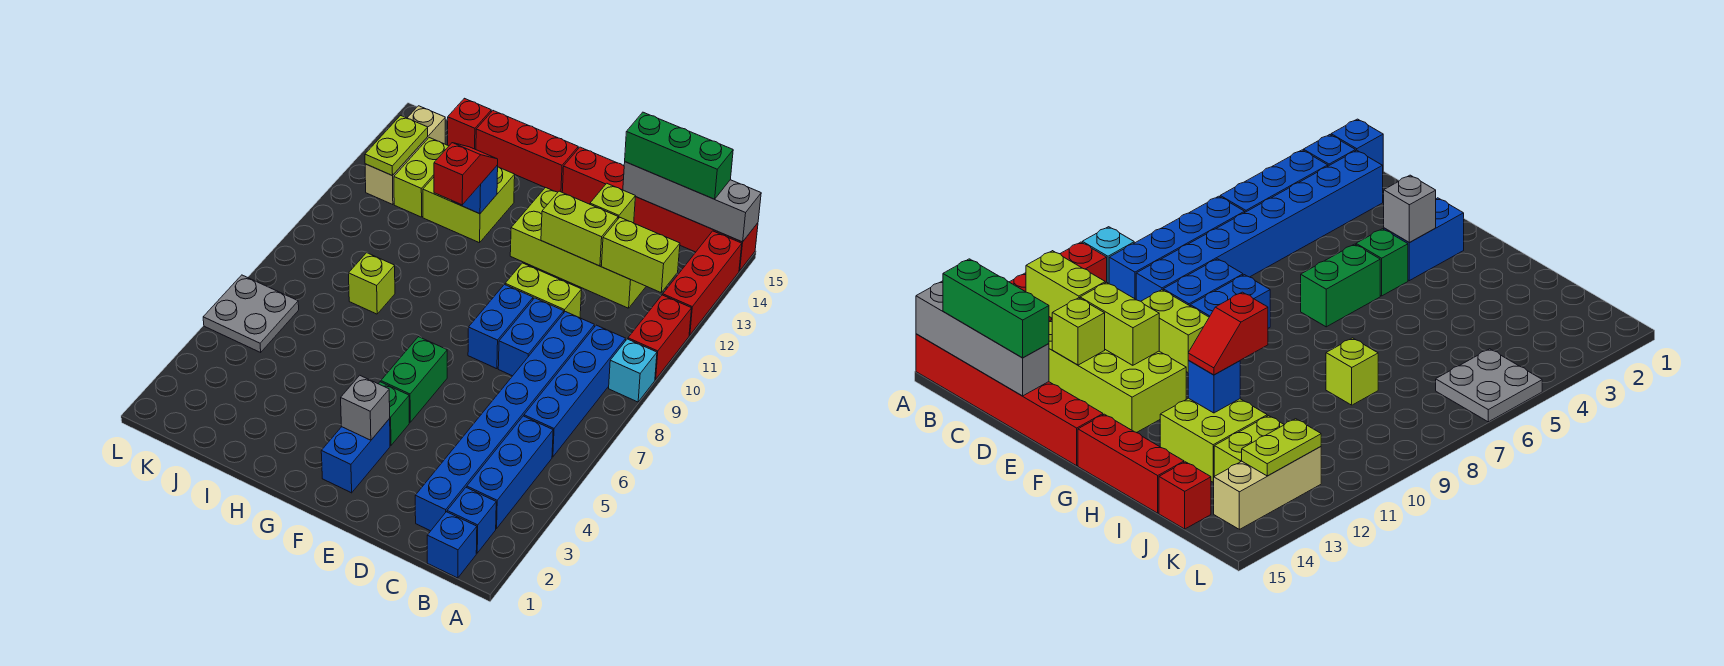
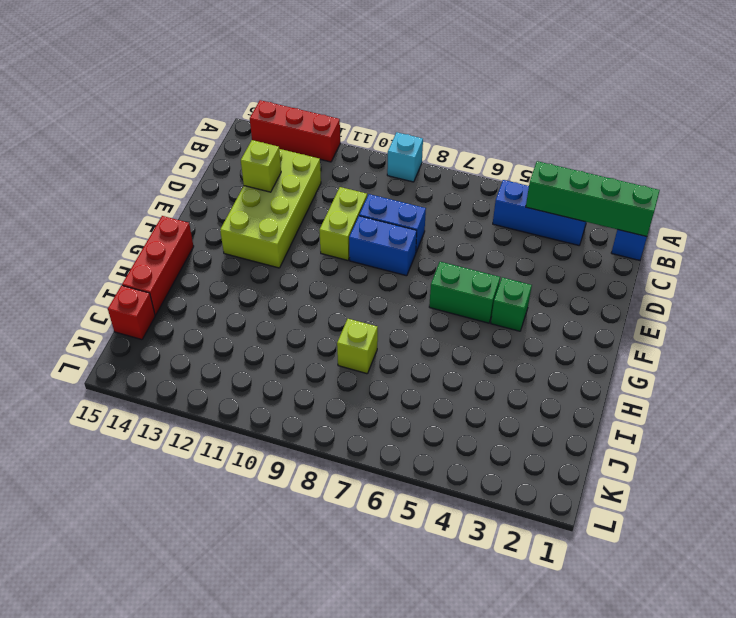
green brick B1:B4 level 2 -> none
none -> red brick A10:A11 level 1
none -> red brick A15:F15 level 1
none -> blue brick B2 level 1
none -> blue brick B6:B9 level 1

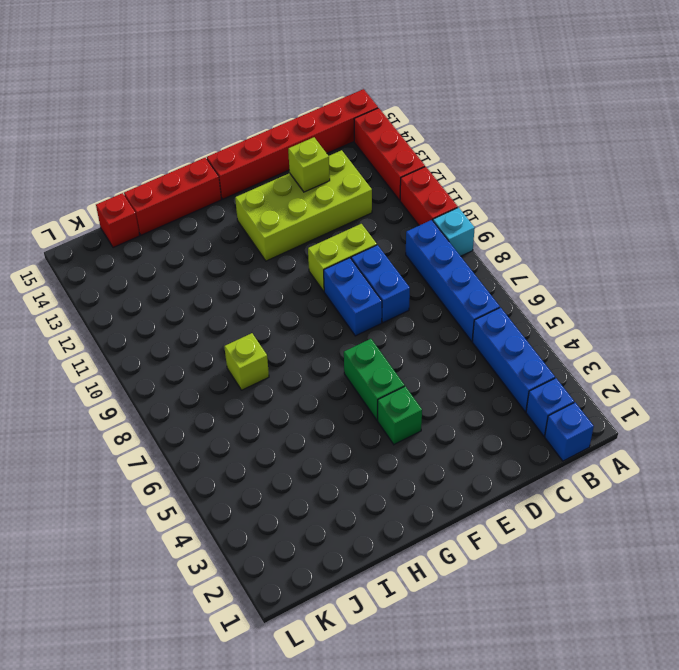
none -> blue brick C2:C9 level 1
none -> blue brick F2:F3 level 1
none -> lime brick H12:I13 level 1
none -> lime brick J12:J13 level 1

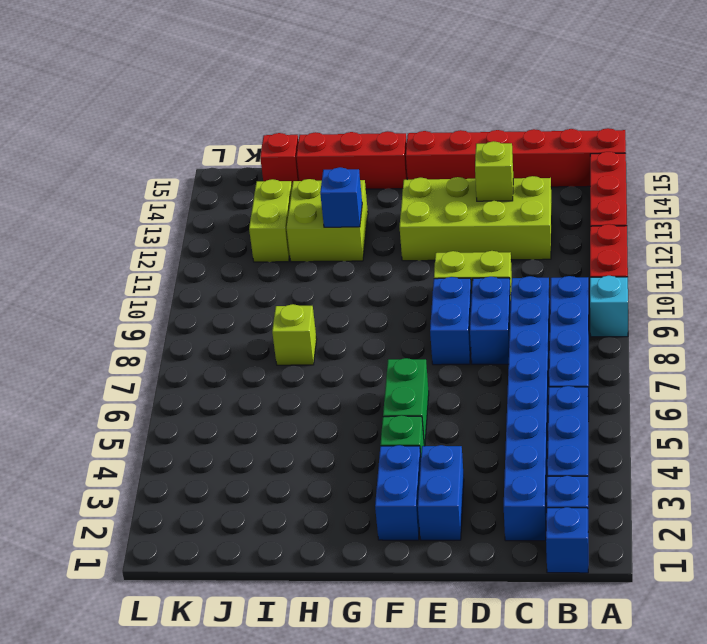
blue brick E2:E3 level 1 -> none
none -> grey plate K5:L6 level 1
none -> tan brick K12:K14 level 1
none -> grey brick A15:D15 level 2
none -> lime brick B12:C12 level 2

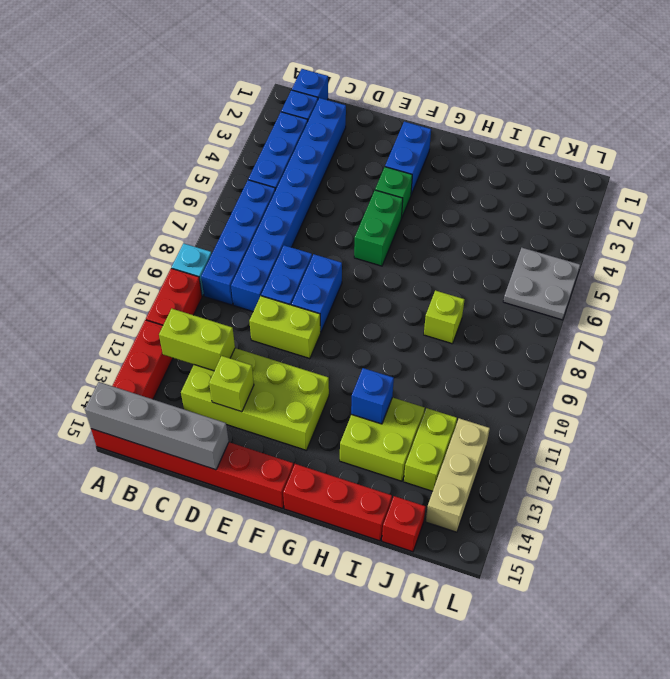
none -> lime brick D12:E12 level 2
none -> grey brick F3 level 2
none -> lime plate K12:K13 level 2
none -> green brick B15:D15 level 3

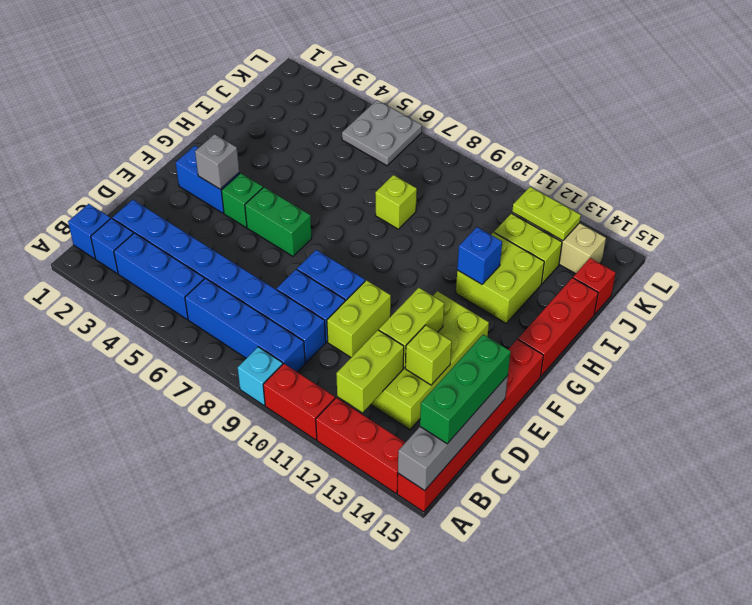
none -> red slope H11:H12 level 3 top 11

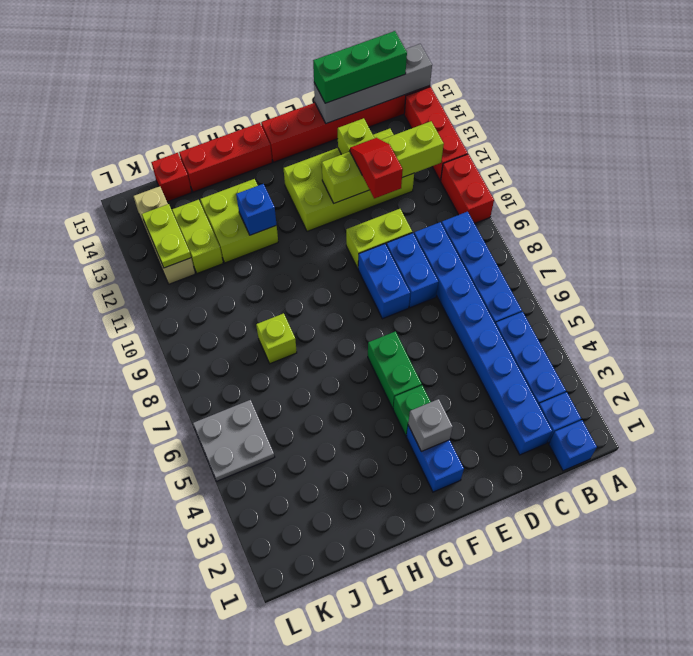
red slope D11:D12 level 3 top 11 -> red slope H11:H12 level 3 top 11
none -> cyan brick A9 level 1

